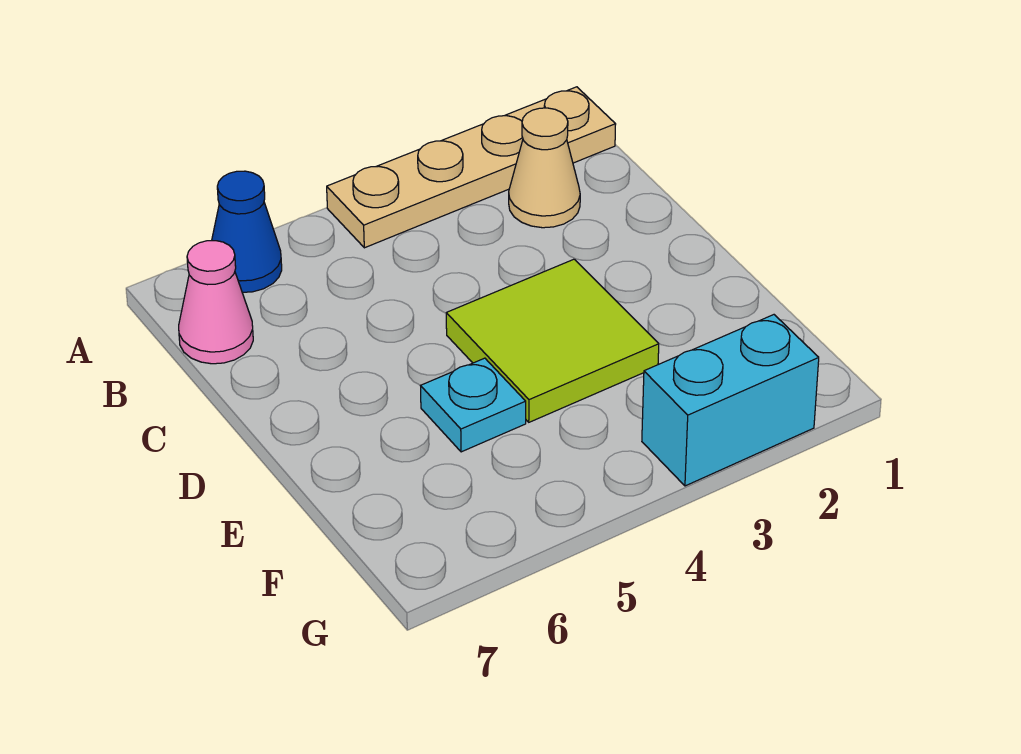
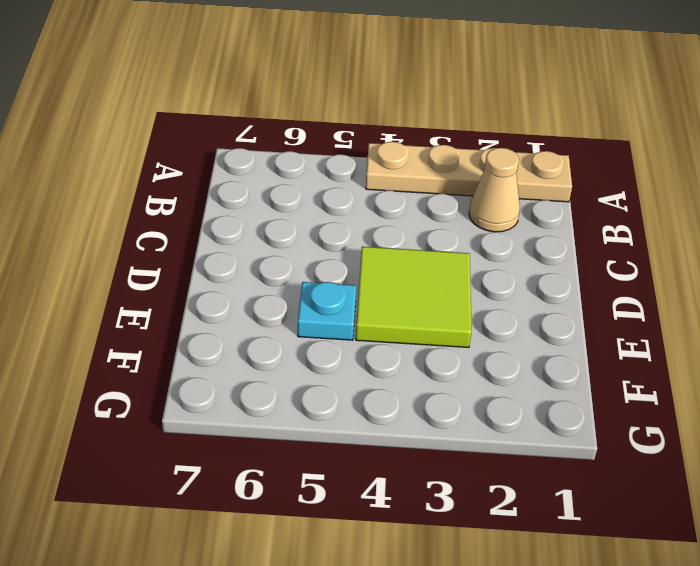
none -> blue cone A6 level 1
none -> pink cone B7 level 1

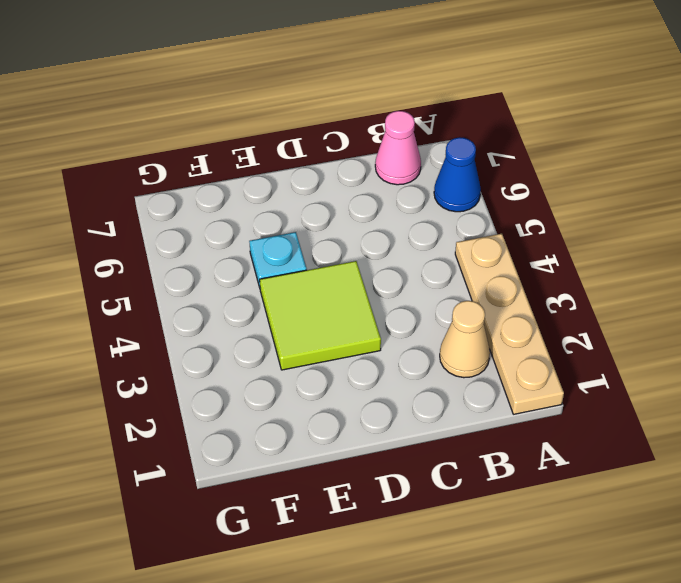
none -> cyan brick G2:G3 level 1

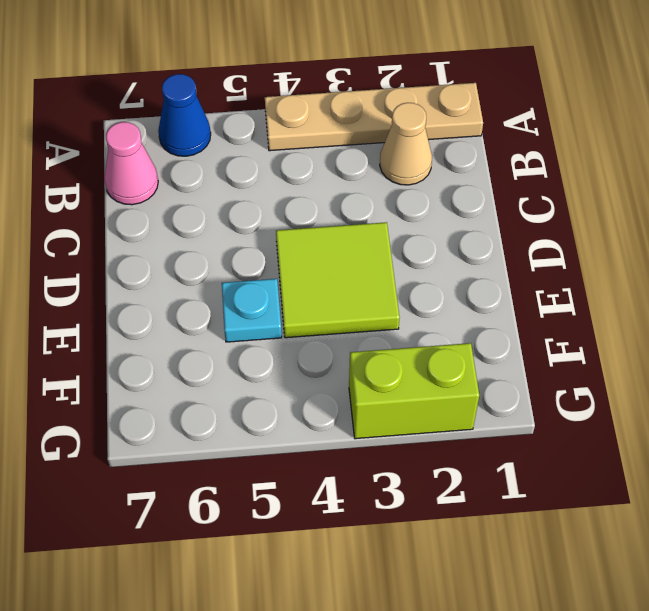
lime brick G2:G3 level 1 -> cyan brick G2:G3 level 1

